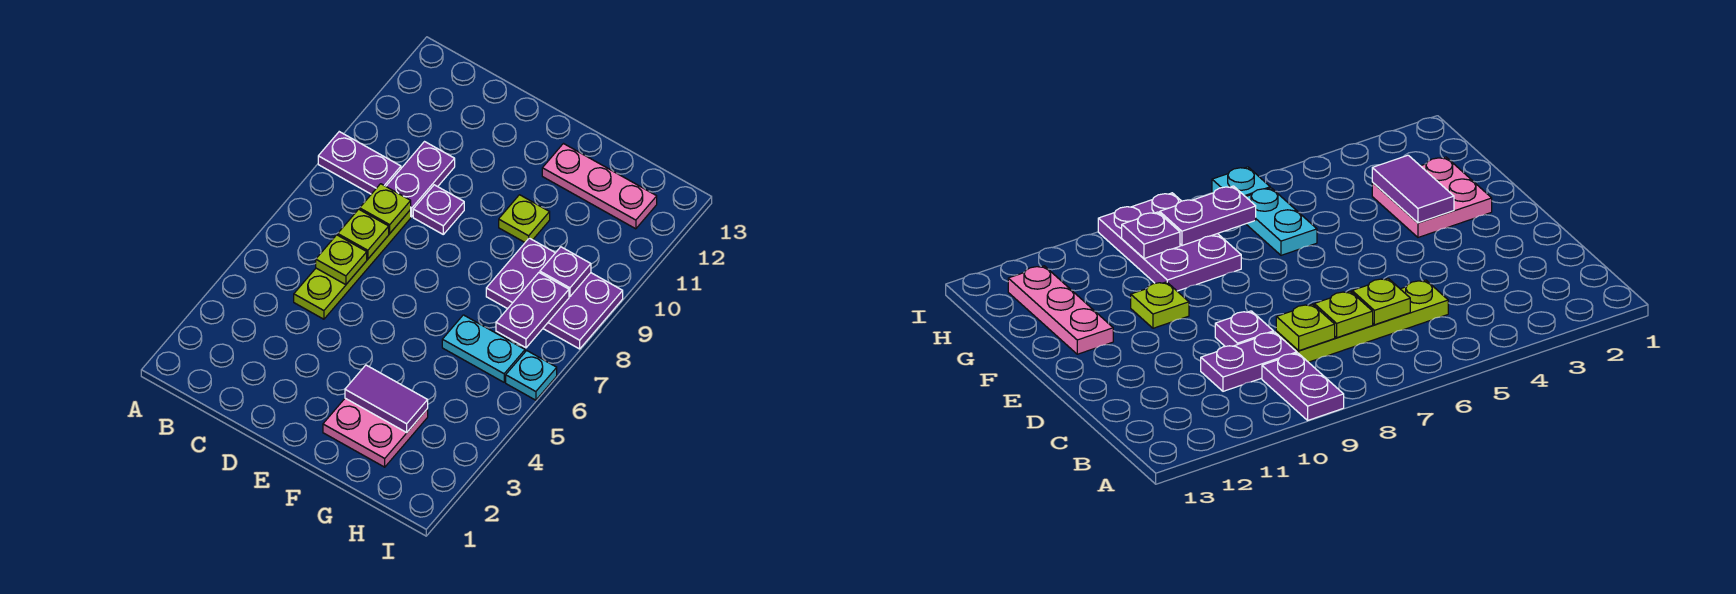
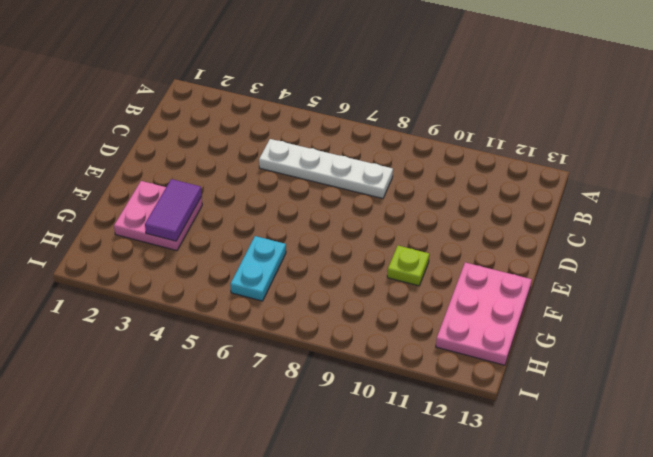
white plate C5:C8 level 1 -> lime plate C5:C8 level 1
pink plate F12:H13 level 1 -> pink plate F12:H12 level 1
none -> purple plate A9:B9 level 1
none -> purple plate C9:C10 level 1
none -> purple plate D9 level 1

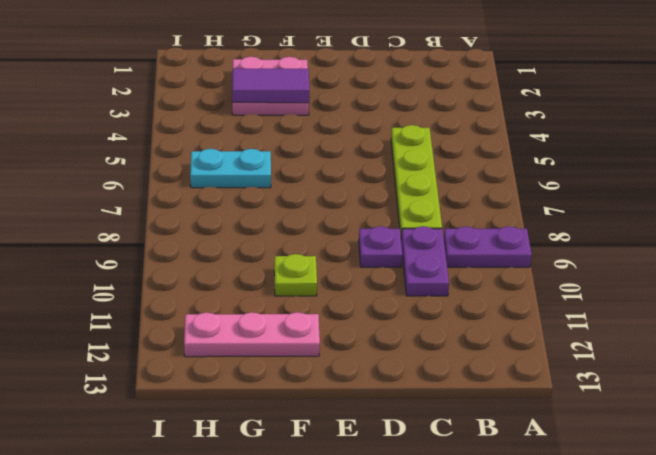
none -> purple plate G8:I9 level 1
none -> cyan plate I6 level 1
none -> lime plate C6 level 2

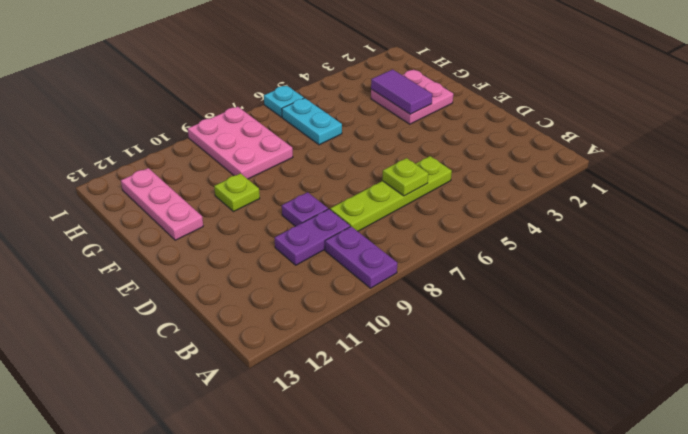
pink plate G8:I9 level 1 -> purple plate G8:I9 level 1
none -> lime plate C7 level 2
none -> lime plate C8 level 2
none -> purple plate H7:H8 level 2

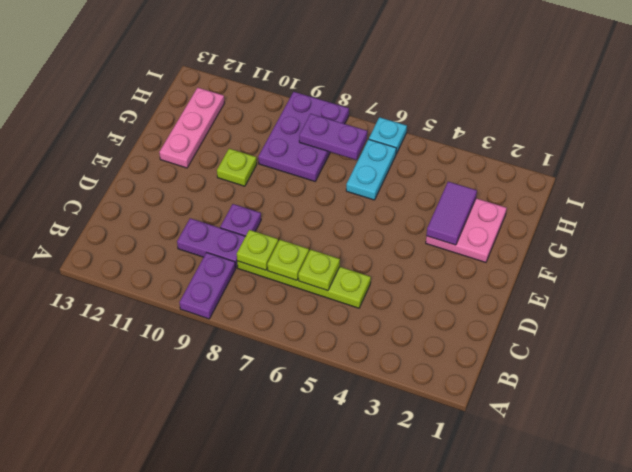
none -> purple plate H9 level 2

